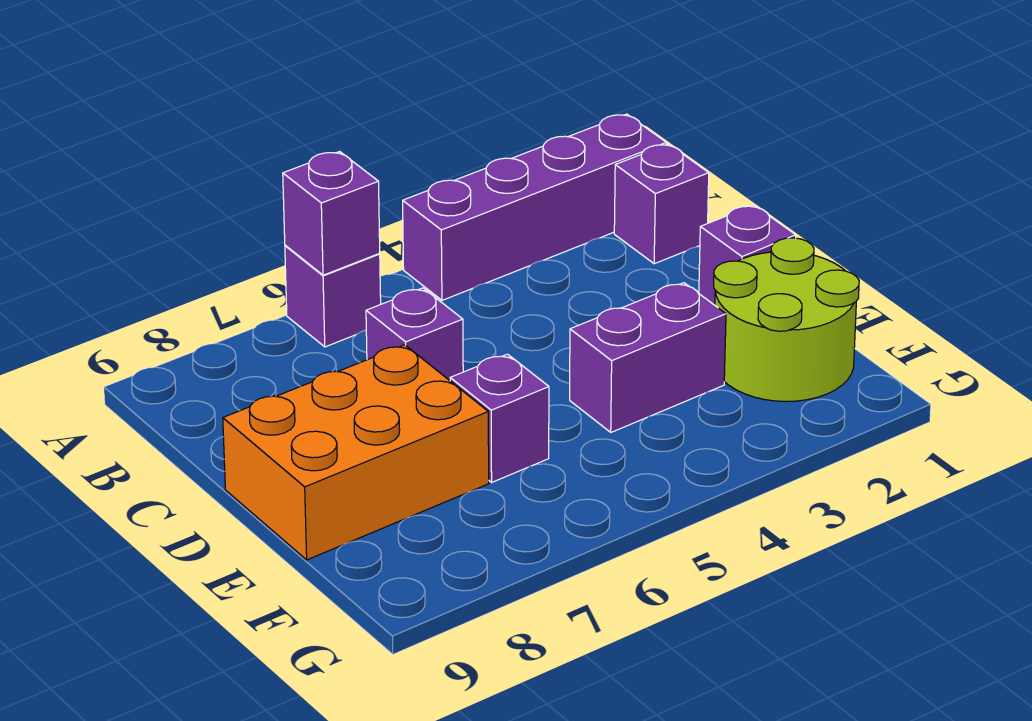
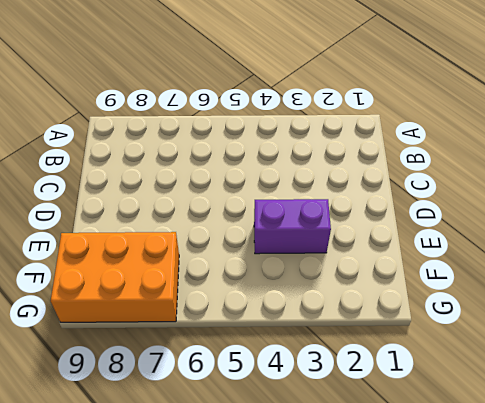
orange brick F7:G9 level 1 -> orange brick D7:E9 level 1
none -> purple brick A1:A4 level 1
none -> purple brick A6 level 1

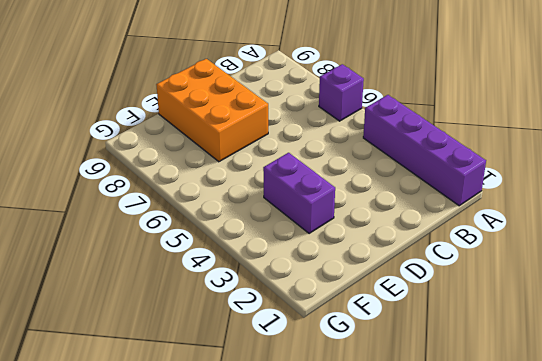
none -> purple brick B1 level 1
none -> purple brick C6 level 1

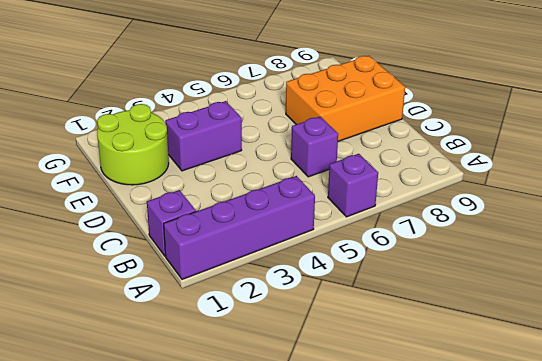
none -> purple brick D1 level 1
none -> purple brick E6 level 1

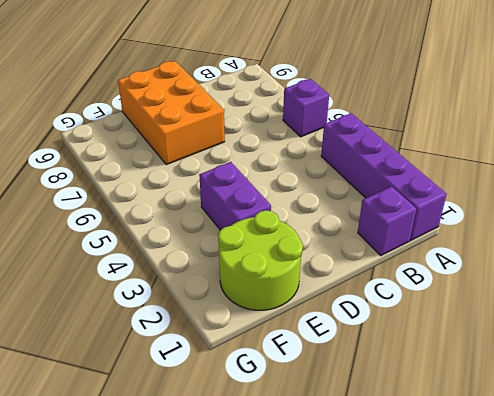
none -> purple brick C6 level 1
none -> purple brick D1 level 1

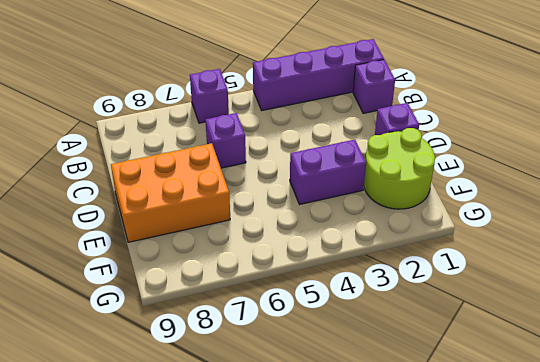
none -> purple brick E6 level 1
none -> purple brick A6 level 2

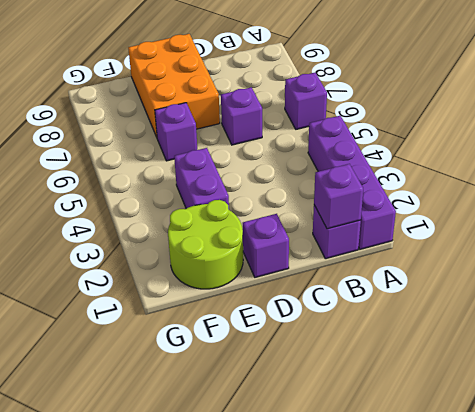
purple brick B1 level 2 -> purple brick A6 level 2

